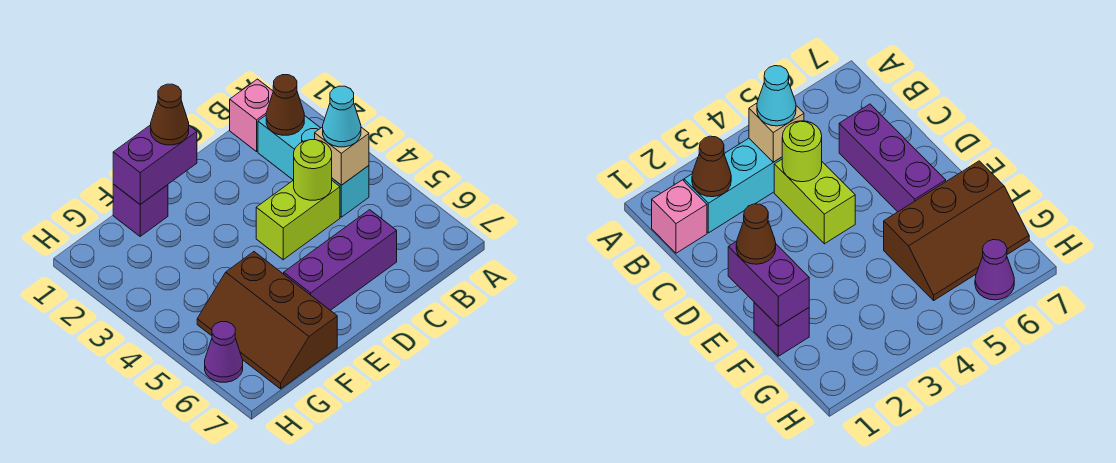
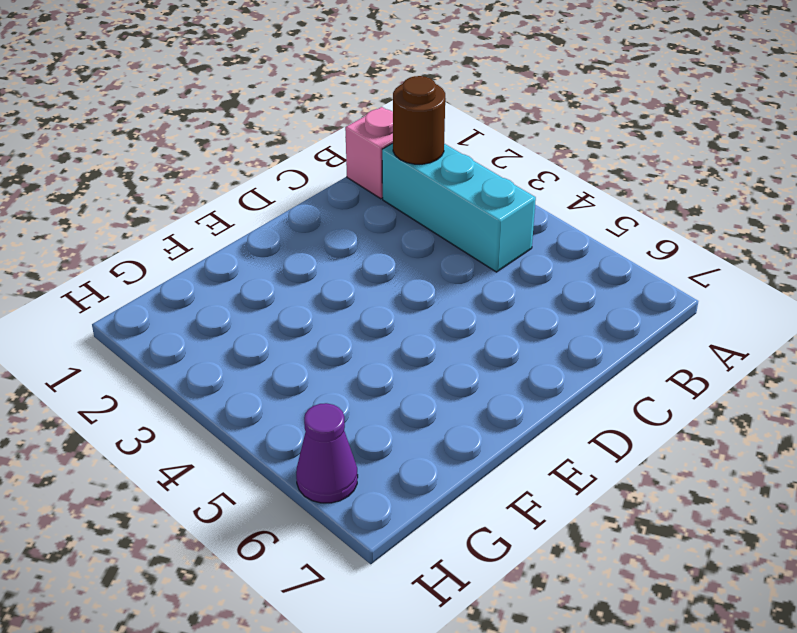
brown round brick B2 level 2 -> brown cone B2 level 2
none -> lime brick C4:D4 level 1
none -> purple brick C6:E6 level 1
none -> purple brick F1 level 1

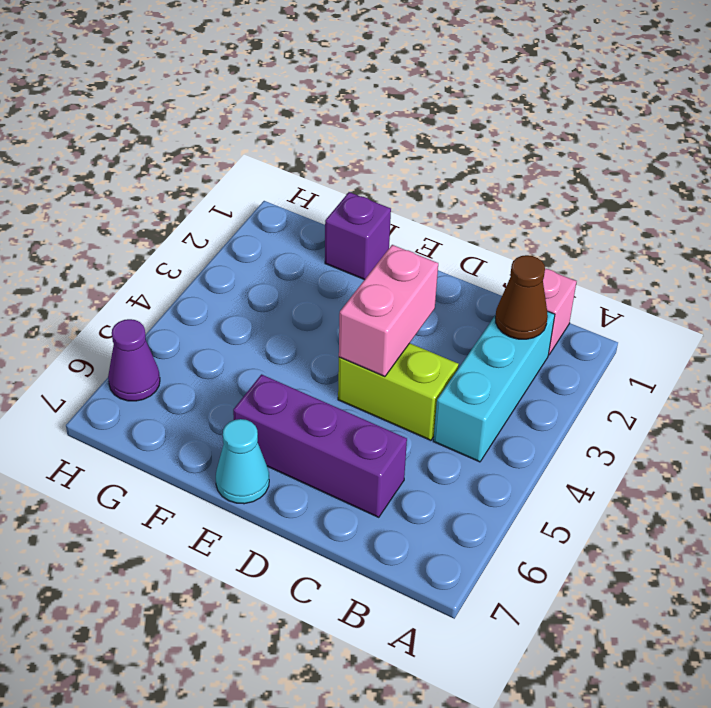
pink brick D3:D4 level 2 -> none
cyan cone E7 level 1 -> cyan cone B4 level 3
none -> brown slope F5:G7 level 1 top F
none -> tan brick B4 level 2
none -> lime round brick C4 level 2

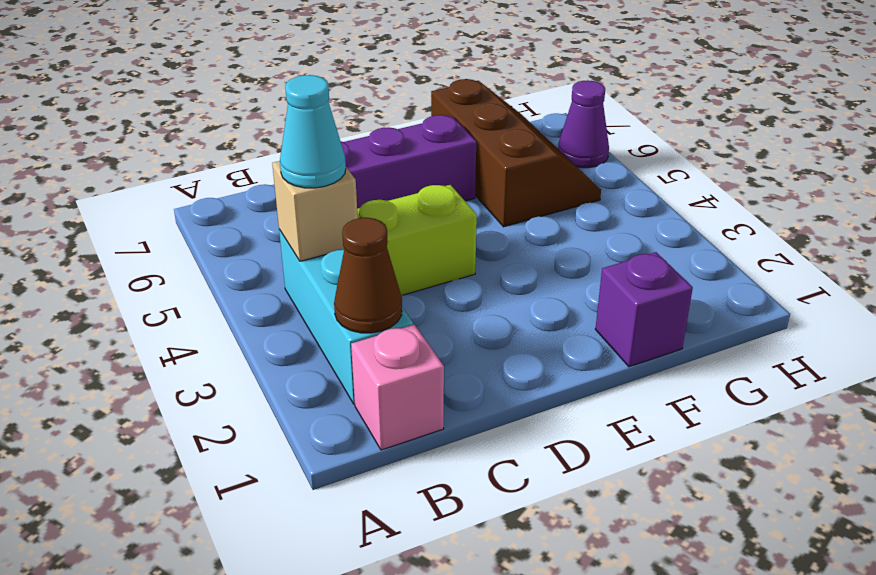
none -> lime round brick C4 level 2
none -> purple brick E1:F1 level 2
none -> brown cone E1 level 3

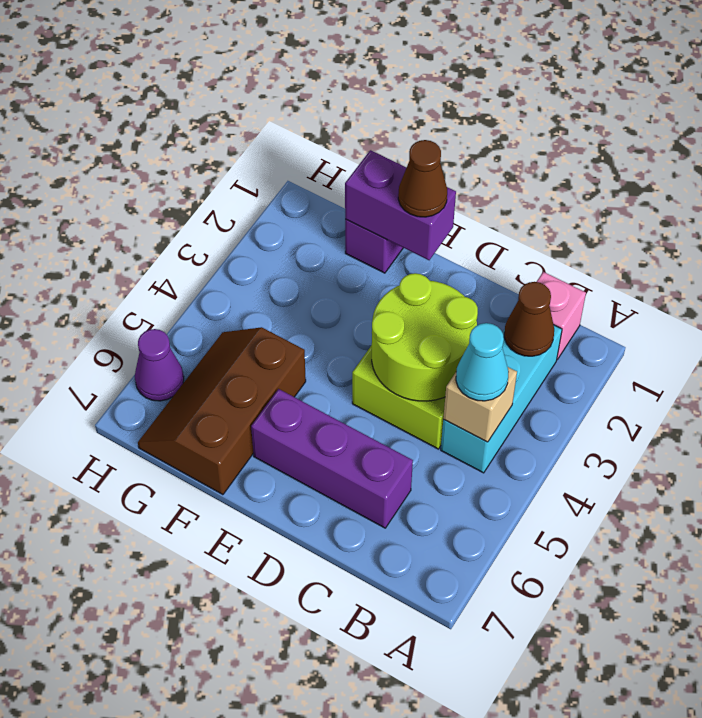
lime round brick C3:D4 level 2 -> lime round brick C4 level 2

